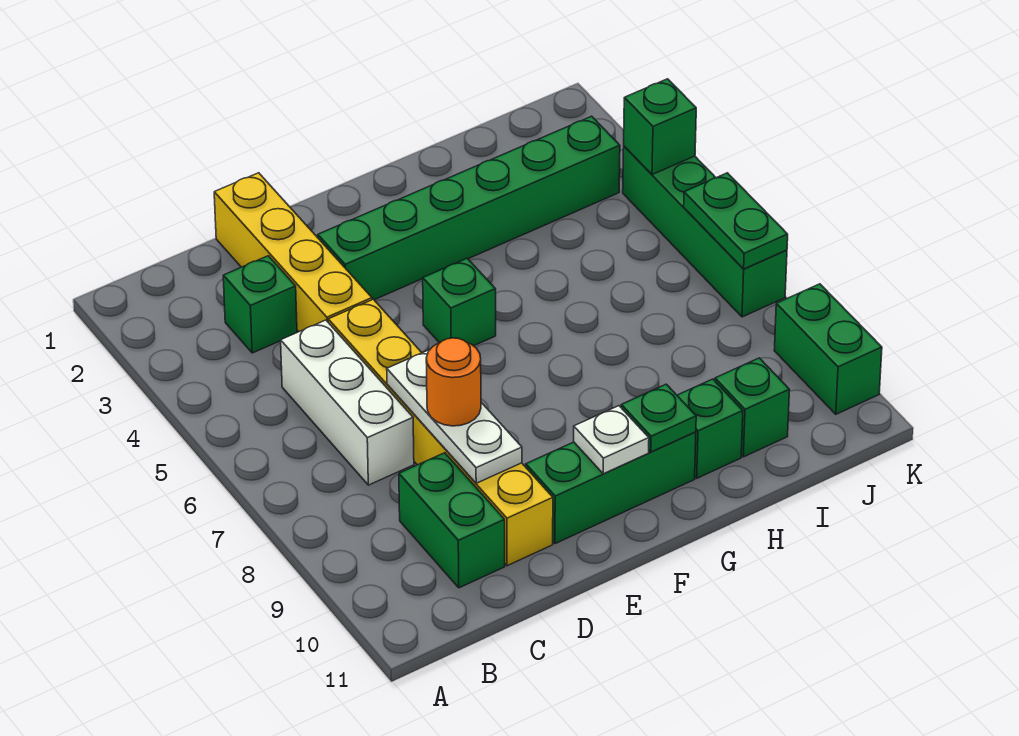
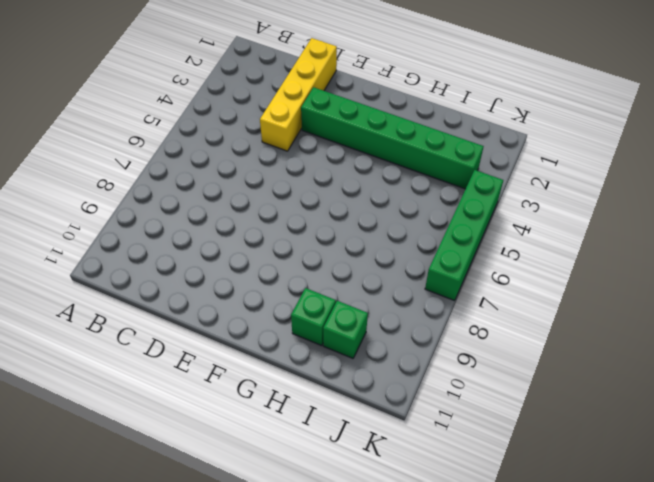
none -> green brick C3 level 1
none -> white brick C5:C7 level 1
none -> green brick C9:C10 level 1

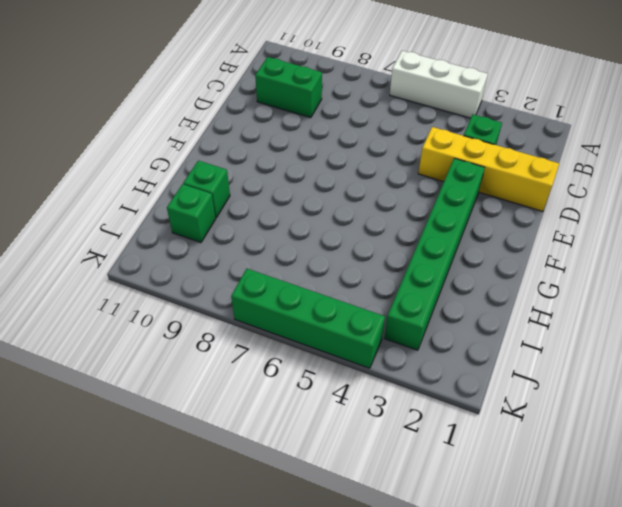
white brick A4:A6 level 1 -> white brick C5:C7 level 1
none -> yellow brick D5:D10 level 1
none -> green brick E10:G10 level 1
none -> green brick F5 level 1

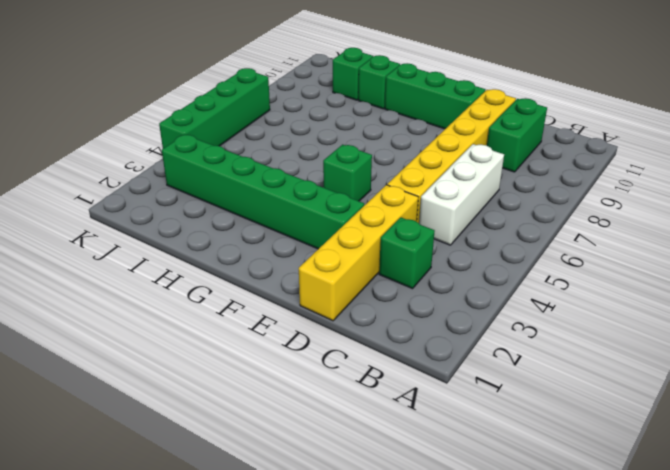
none -> green brick K9:K10 level 1
none -> white plate D7:D9 level 2
none -> white plate F10 level 2

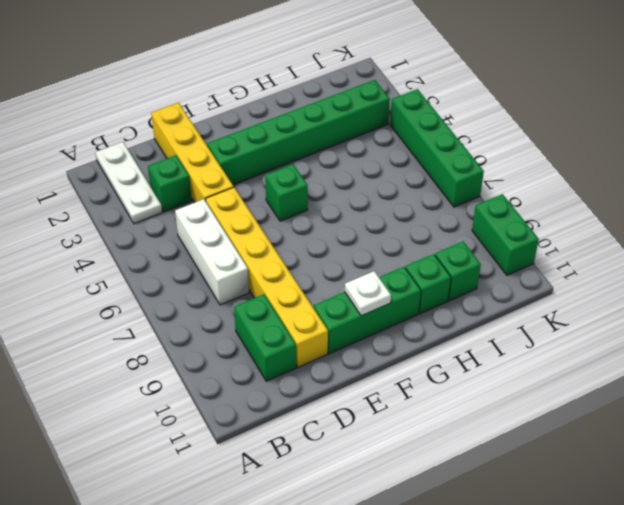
white plate B1:B3 level 1 -> white plate D7:D9 level 2
none -> green plate G10 level 2
none -> green brick K4 level 2
none -> green plate K6:K7 level 2

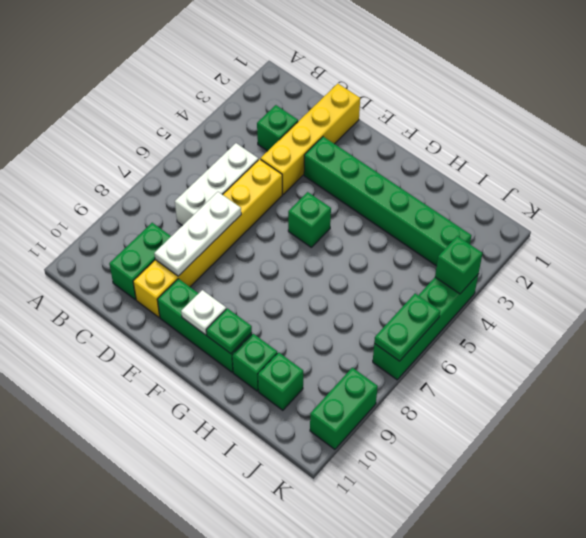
none -> orange round brick D8 level 3

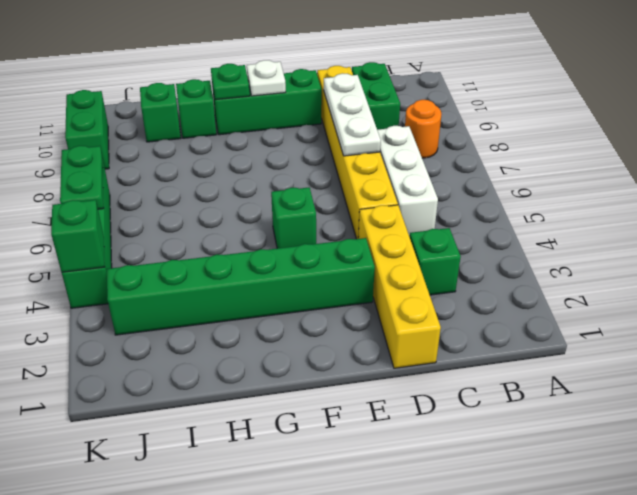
orange round brick B8 level 1 -> orange round brick D8 level 3

